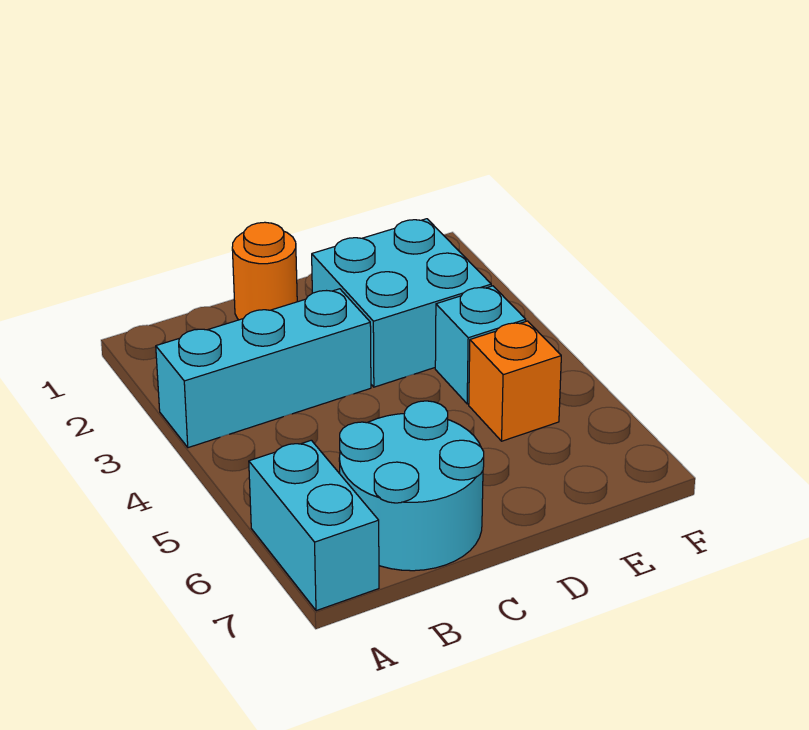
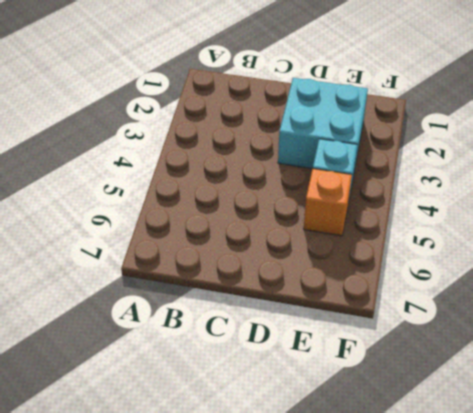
none -> cyan brick A3:C3 level 1
none -> cyan brick A6:A7 level 1

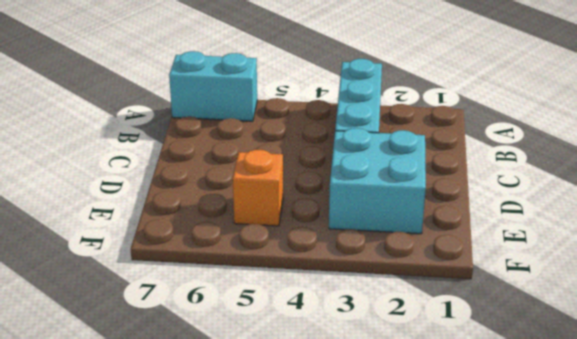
none -> cyan round brick B6:C7 level 1
none -> orange round brick C1 level 1

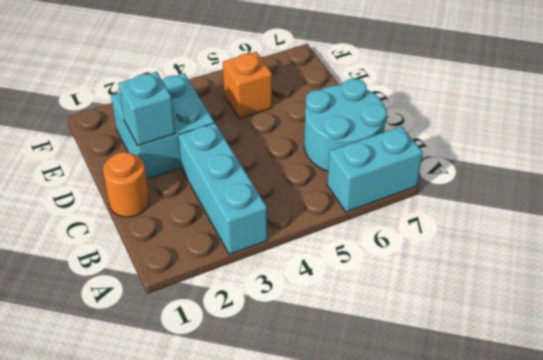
cyan brick D2 level 2 -> cyan brick E4 level 1

